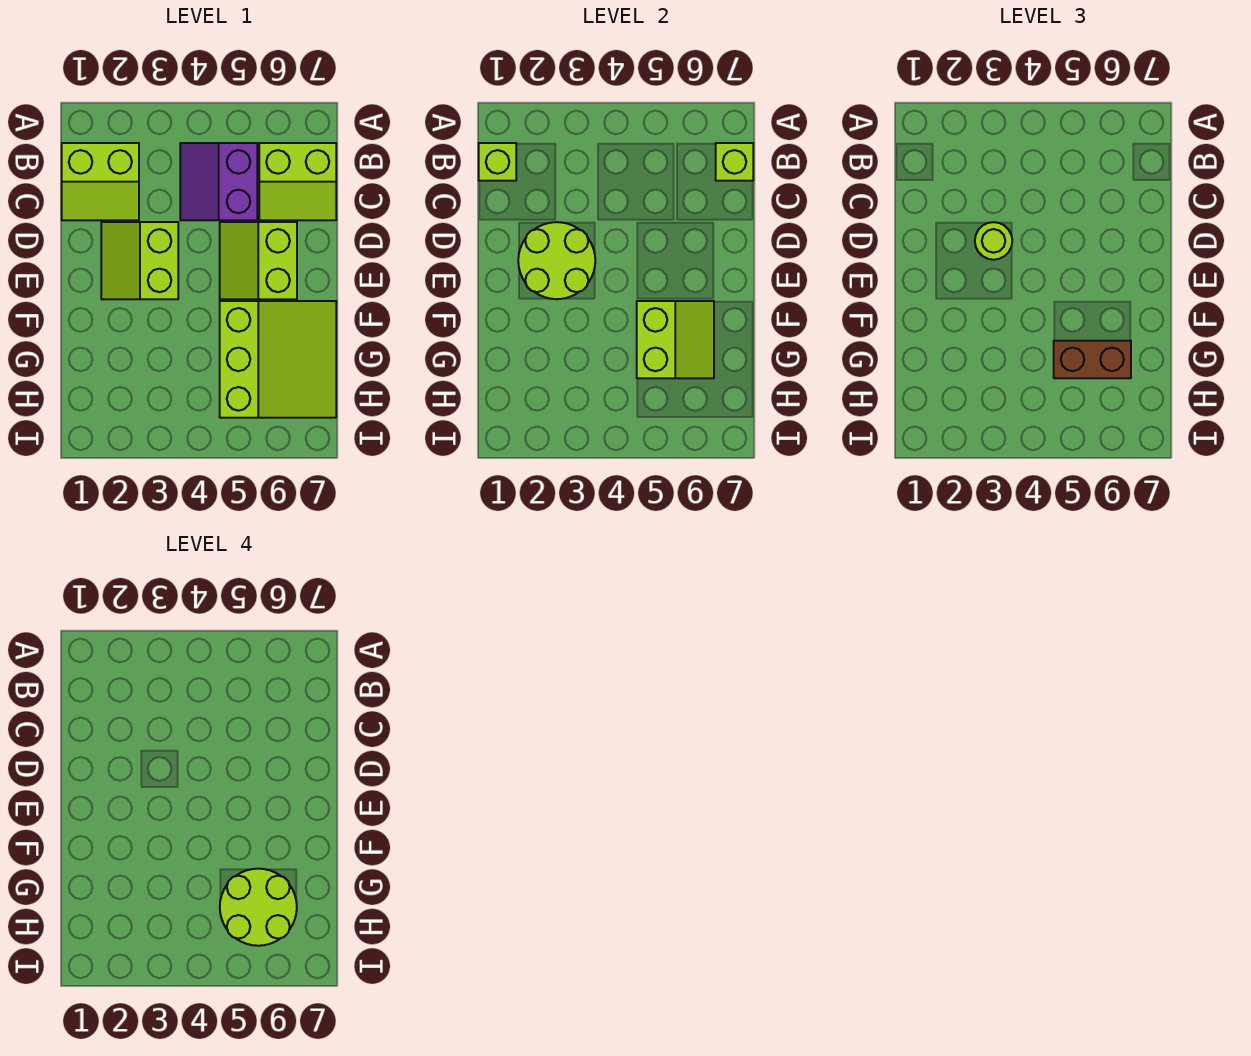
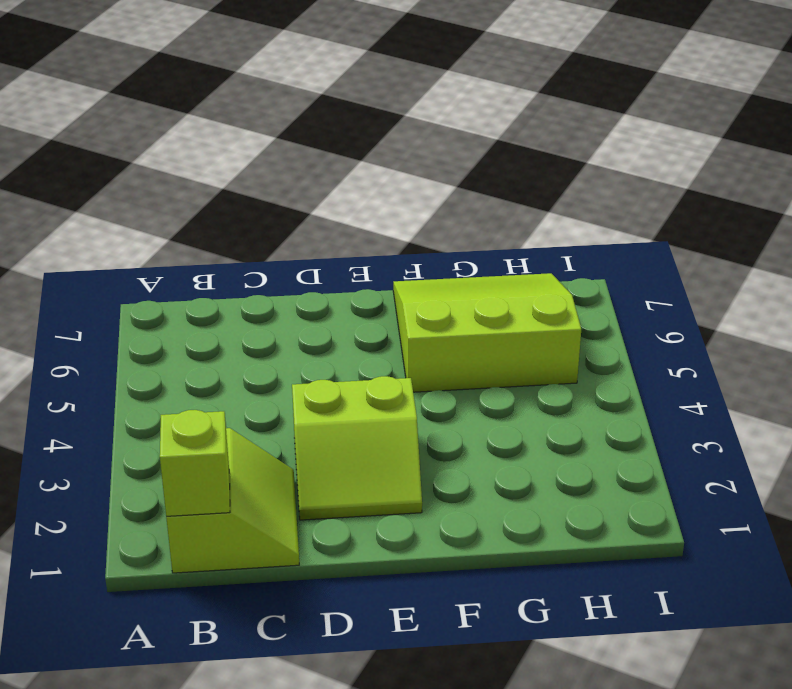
none -> purple slope B4:C5 level 1 top 5
none -> lime slope B6:C7 level 1 top B
none -> lime slope D5:E6 level 1 top 6

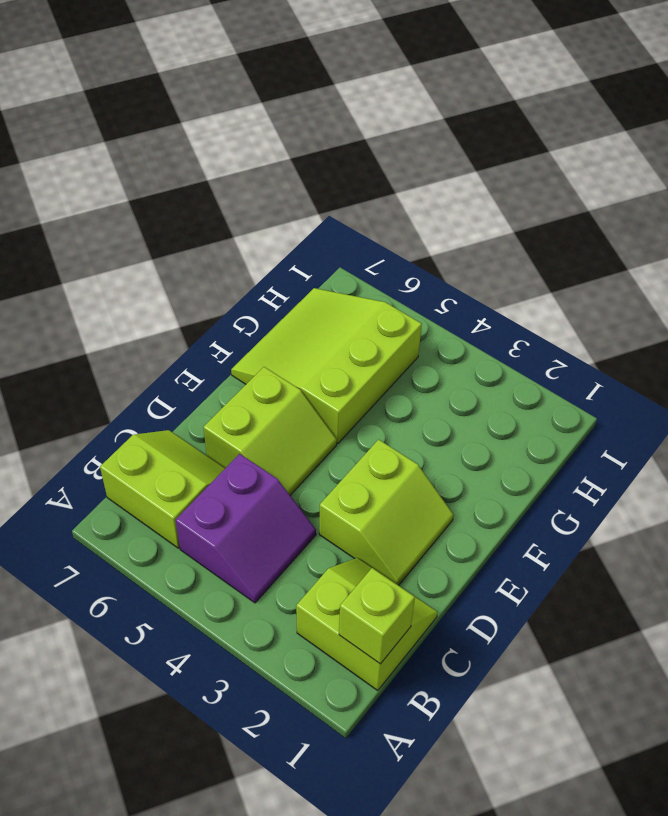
none -> lime brick B7 level 2
none -> lime round brick D2:E3 level 2
none -> lime slope F5:G6 level 2 top 5

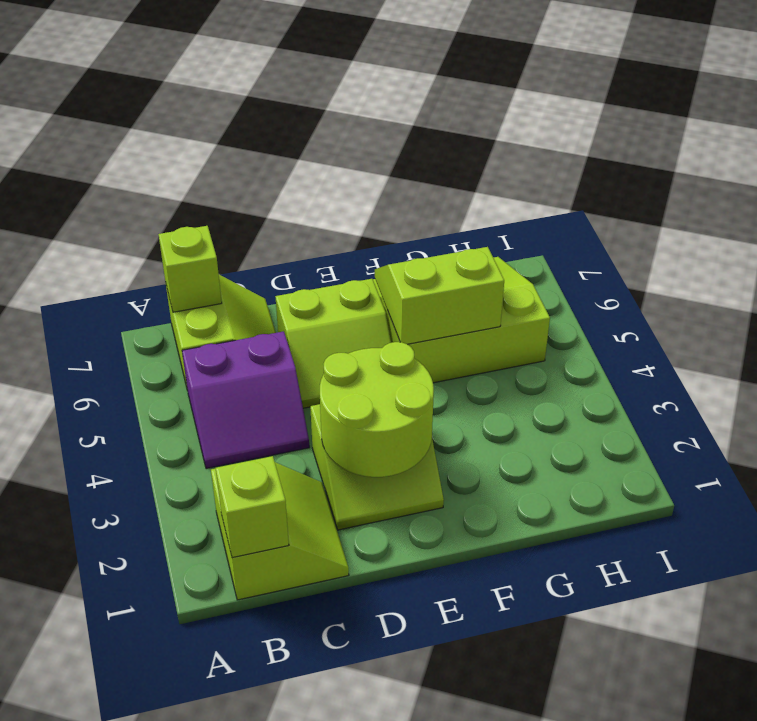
none -> lime round brick D3 level 3
none -> brown brick G5:G6 level 3
none -> lime round brick G5:H6 level 4

